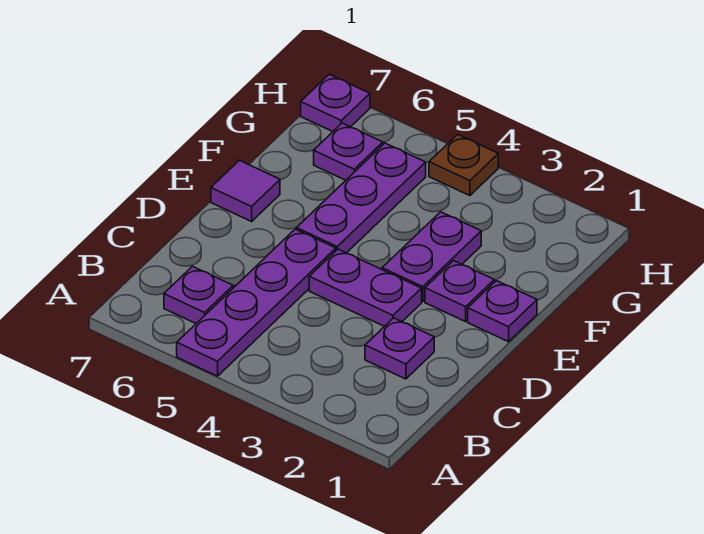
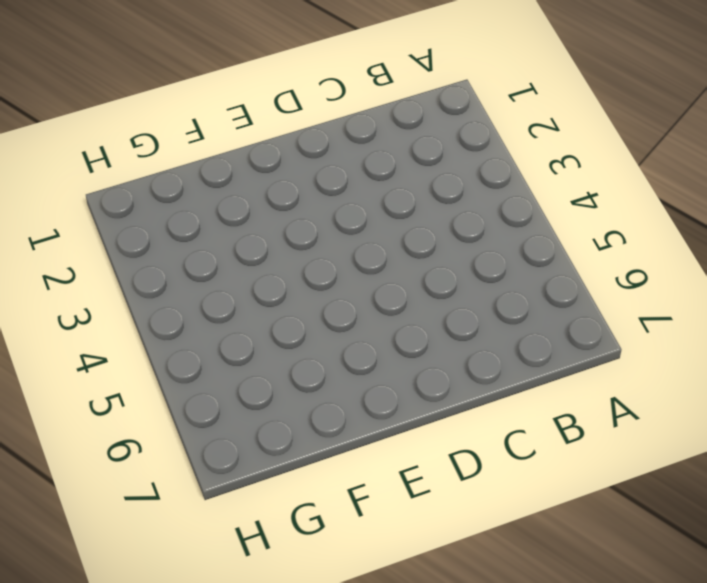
none -> purple plate A5:D5 level 1
none -> purple plate B6 level 1
none -> purple plate C2 level 1

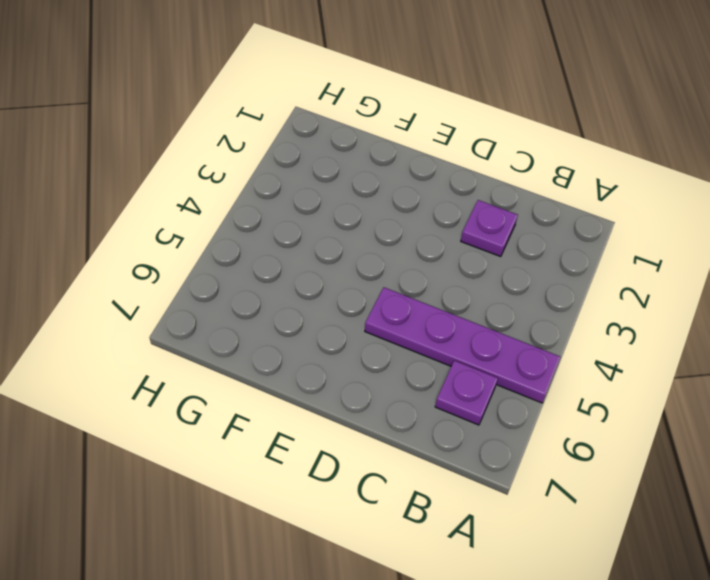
none -> purple plate D3:D4 level 1
none -> purple plate E1 level 1
none -> purple plate E2 level 1

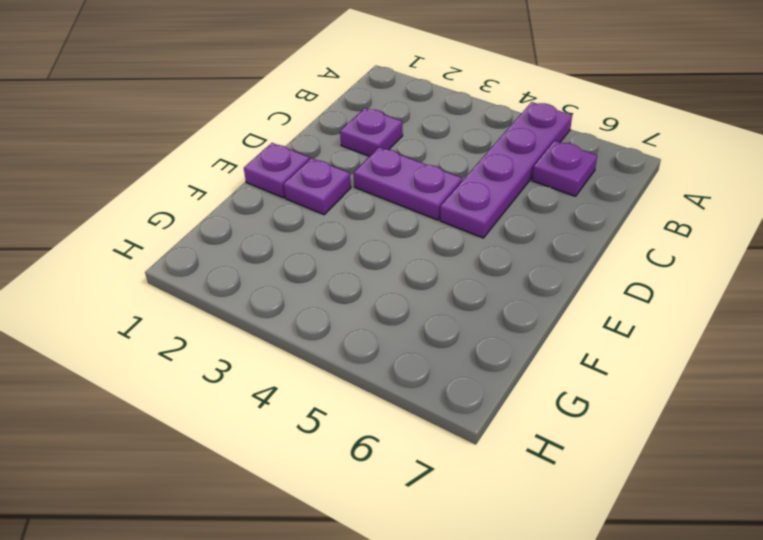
none -> purple plate E3:F3 level 1
none -> purple plate E5:G5 level 1
none -> purple tile E7 level 1

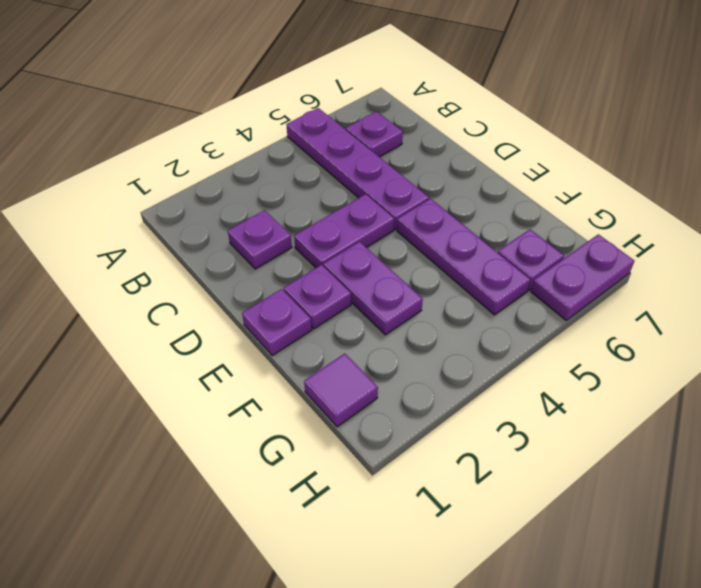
purple tile G1 level 1 -> purple tile E7 level 1
purple plate H6:H7 level 1 -> purple plate H7 level 1
none -> brown plate H4 level 1

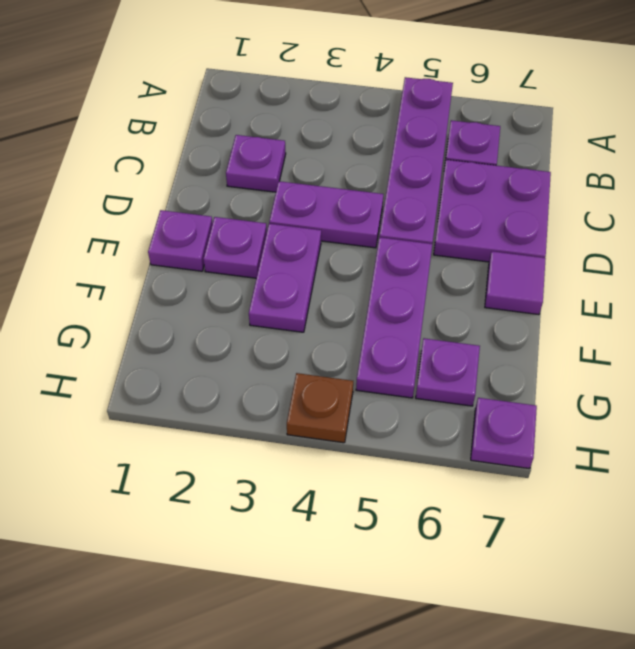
purple plate C6:D7 level 1 -> none

